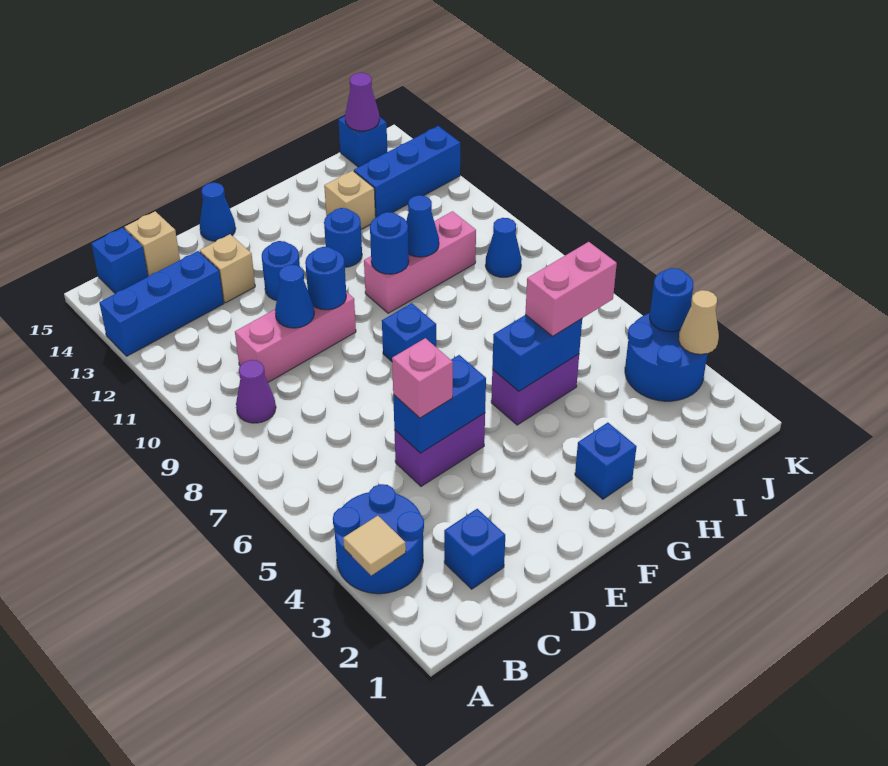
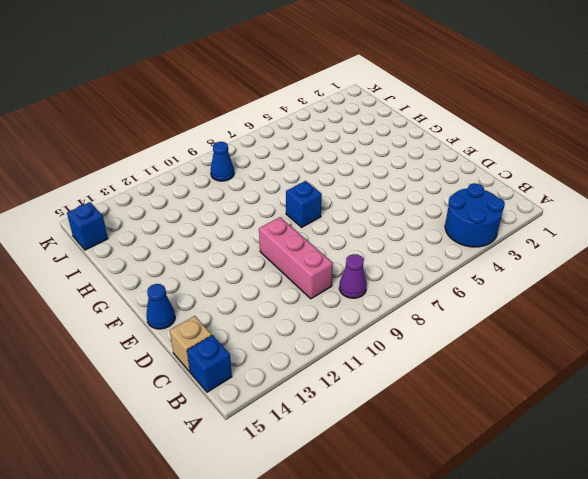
none -> blue brick A13:C13 level 1
none -> blue brick C2 level 1
none -> purple brick D5:E5 level 1
none -> tan brick D13 level 1

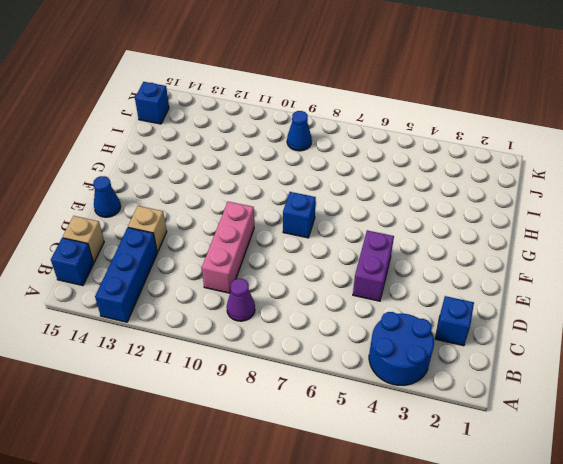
none -> blue round brick E12 level 1
none -> blue brick G2 level 1
none -> purple brick G5:H5 level 1
none -> pink brick G10:I10 level 1

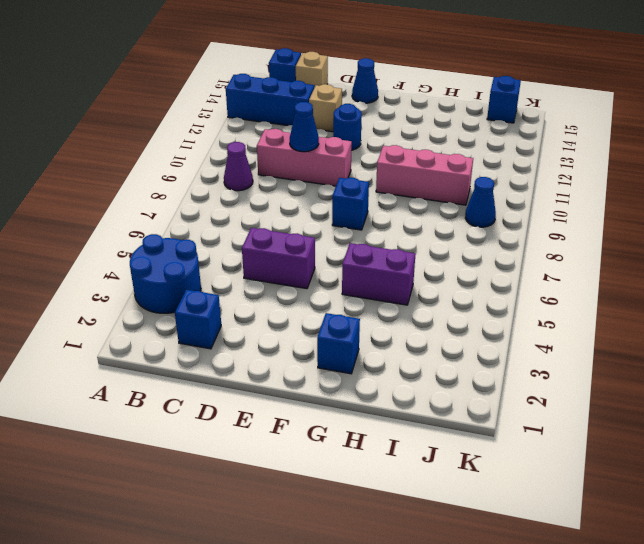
none -> blue round brick G12 level 1
none -> tan brick H13 level 1
none -> blue brick I13:K13 level 1
none -> blue round brick J3:K4 level 1

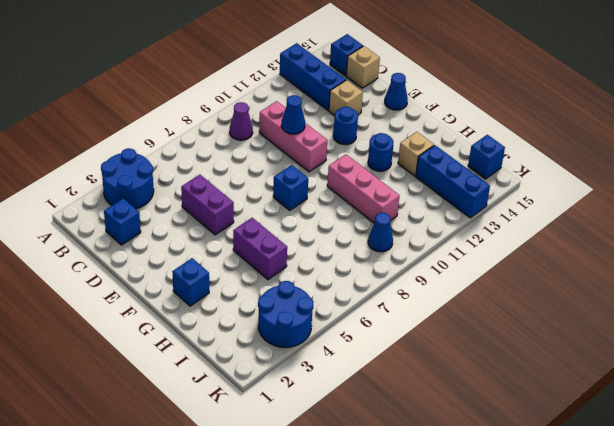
none -> tan tile A3 level 2
none -> blue brick D5:E5 level 2
none -> blue round brick E10 level 2
none -> blue brick G5:H5 level 2

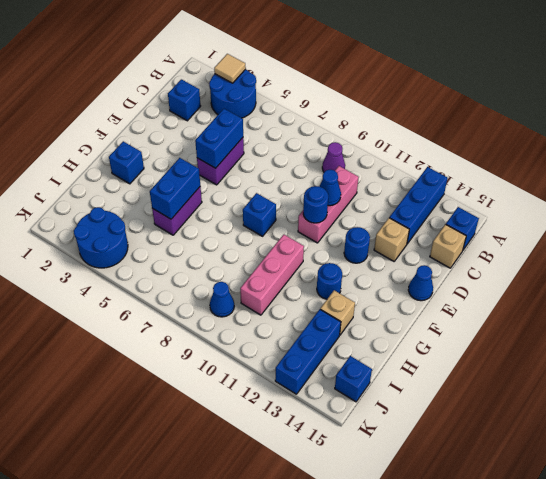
none -> blue round brick G10 level 2
none -> blue cone H10 level 2
none -> purple cone J15 level 2
none -> tan cone K3 level 2

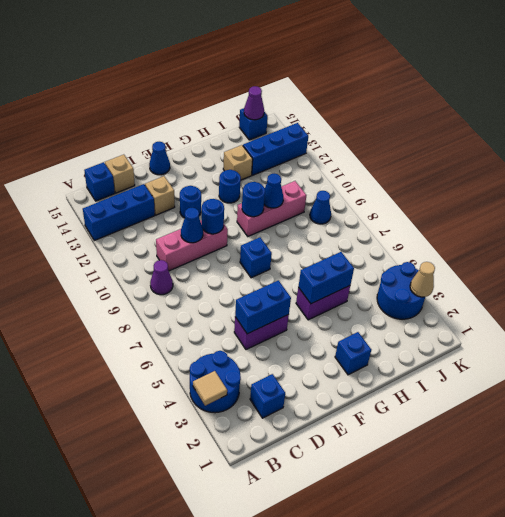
none -> blue round brick K4 level 2
none -> pink brick D5 level 3
none -> pink brick H5:I5 level 3

